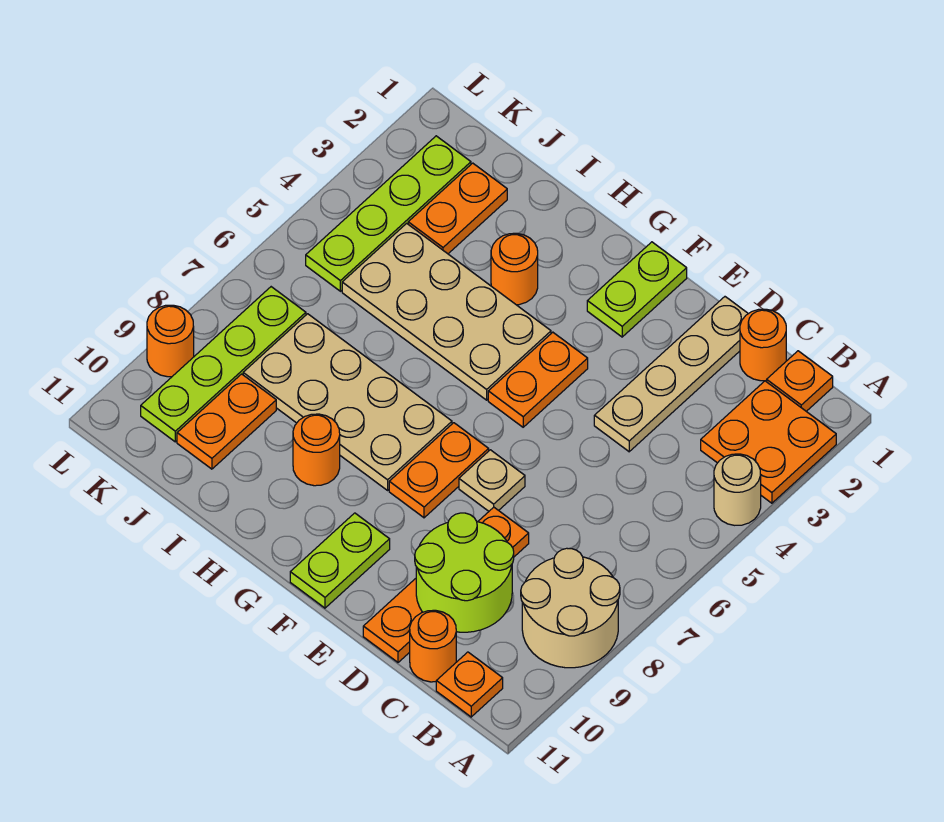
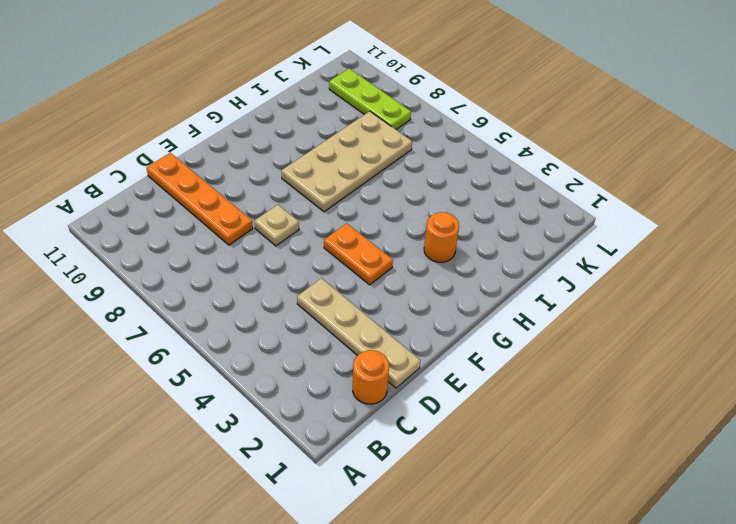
lime plate K8:K10 level 1 -> lime plate K7:K10 level 1
none -> orange plate A2:B3 level 1
none -> tan round brick A4 level 1
none -> tan round brick A8:B9 level 1

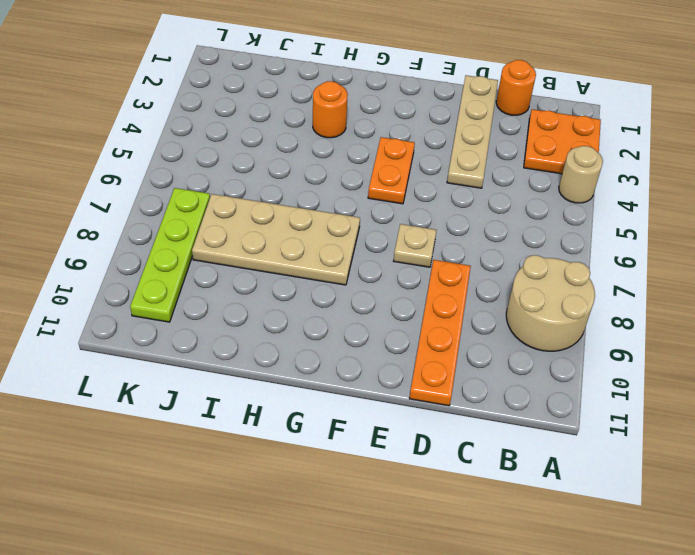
none -> orange plate B1 level 1
none -> orange plate B11 level 1
none -> orange round brick C11 level 1

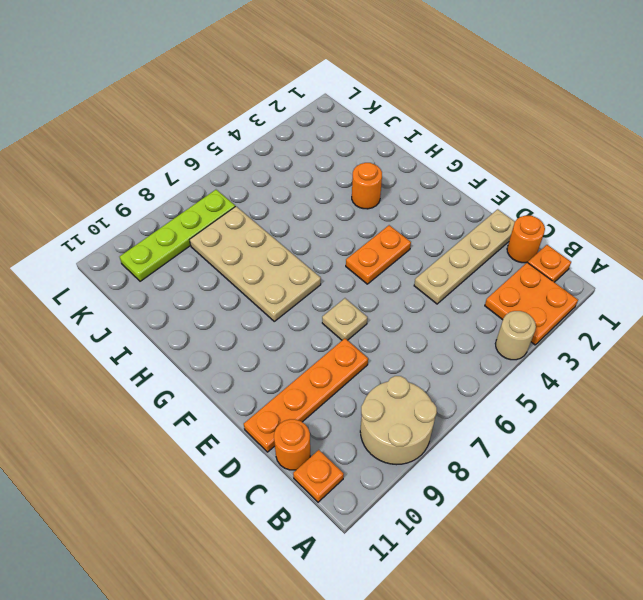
none -> lime plate F1:F2 level 1
none -> orange plate F7:F8 level 1
none -> lime plate F10:F11 level 1

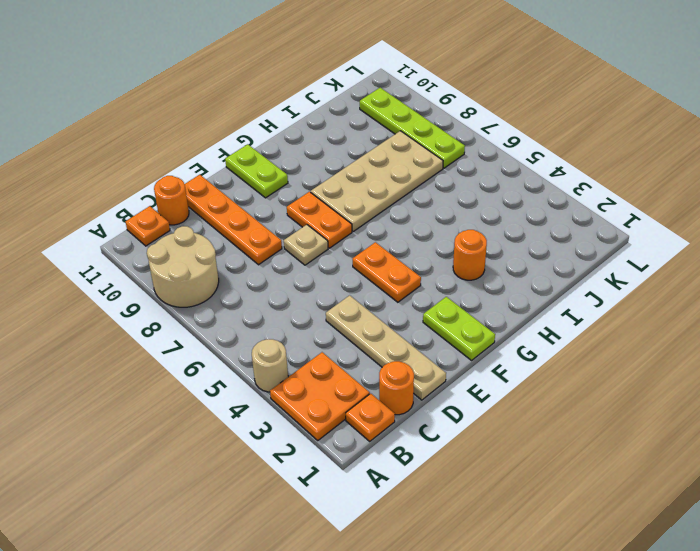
none -> tan plate G4:J5 level 1
none -> orange round brick H9 level 1
none -> orange plate J2:J3 level 1

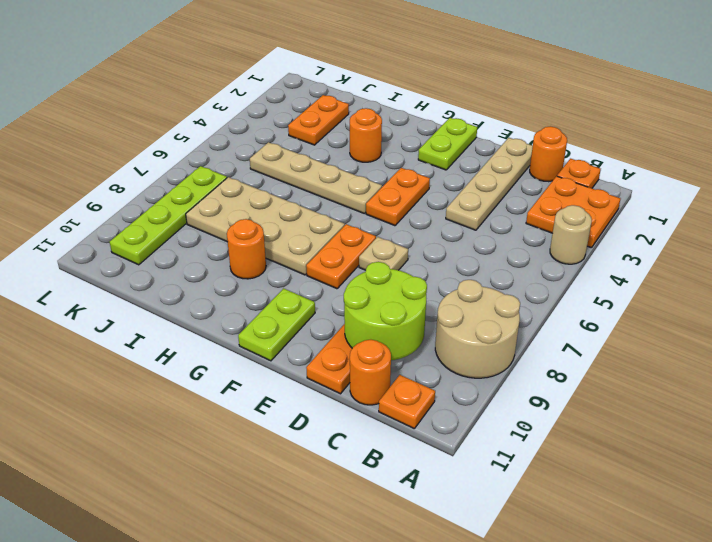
tan plate G5:J5 level 1 -> tan plate G4:J5 level 1
none -> orange plate J9:J10 level 1
none -> lime plate K2:K5 level 1
none -> orange round brick L9 level 1

